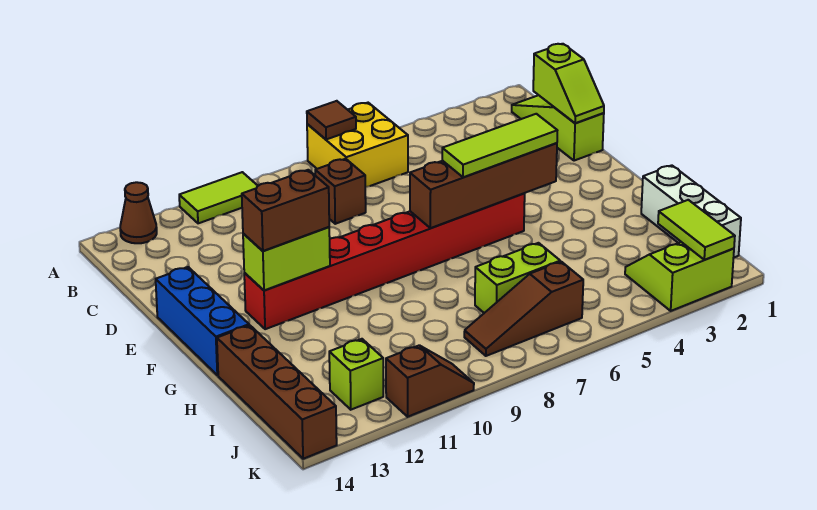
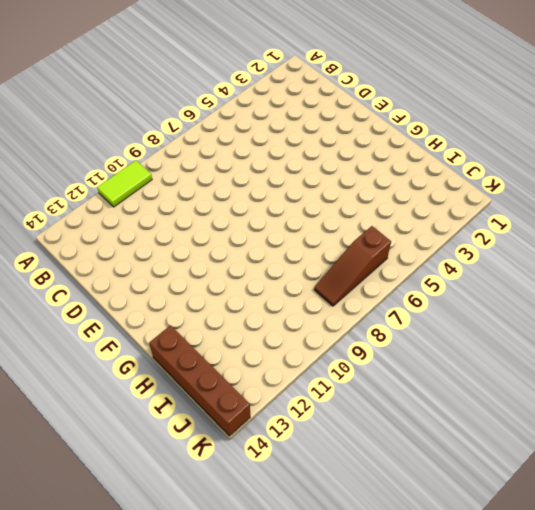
none -> yellow brick A6:B7 level 1
none -> brown cone A13 level 1
none -> lime slope B1:D1 level 1 top D

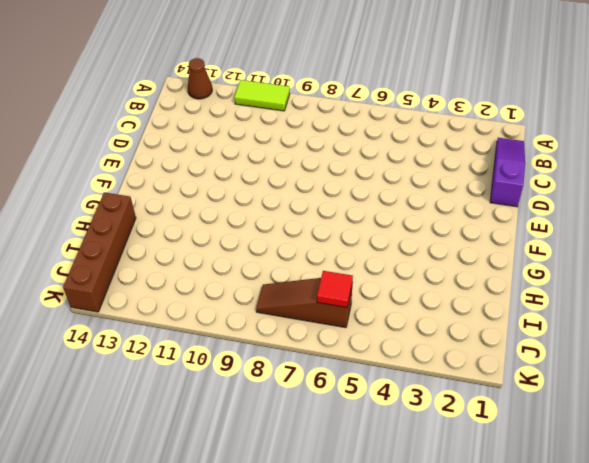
purple slope B1:D1 level 1 top D -> lime slope B1:D1 level 1 top D
red tile J6 level 2 -> none
none -> yellow brick A6:B7 level 1
none -> brown brick C8 level 1
none -> blue brick E14:G14 level 1

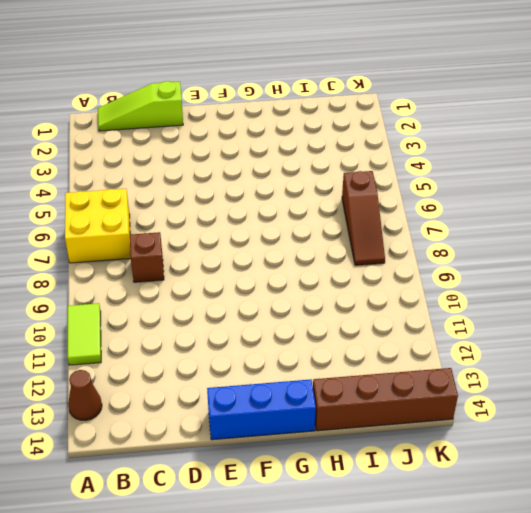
none -> red brick F5:F12 level 1
none -> white brick H1:J1 level 1
none -> lime brick I6:I7 level 1

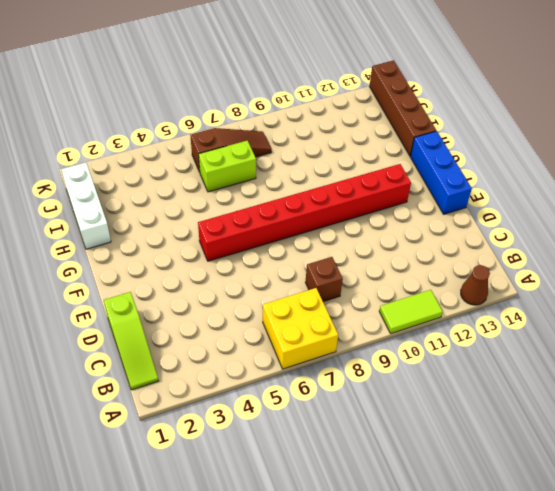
none -> lime slope J2:K3 level 1 top K
none -> lime brick J12 level 1
none -> brown slope K10:K11 level 1 top 11

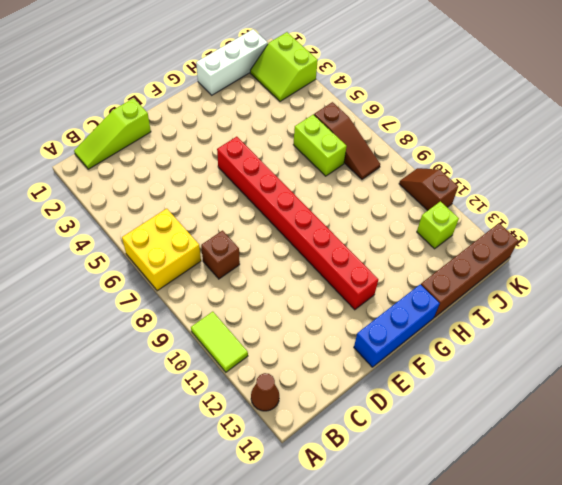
none -> brown tile A7 level 2
none -> lime slope C1:D1 level 2 top C
none -> brown brick F4:F7 level 2

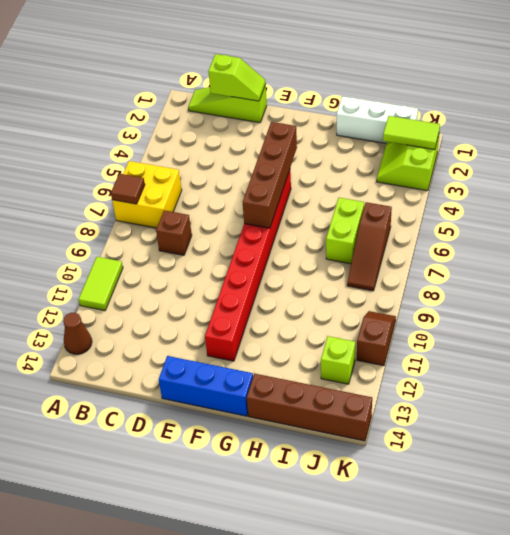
none -> lime brick F11:F12 level 2
none -> lime tile F4:F6 level 3
none -> brown brick F11:F12 level 3

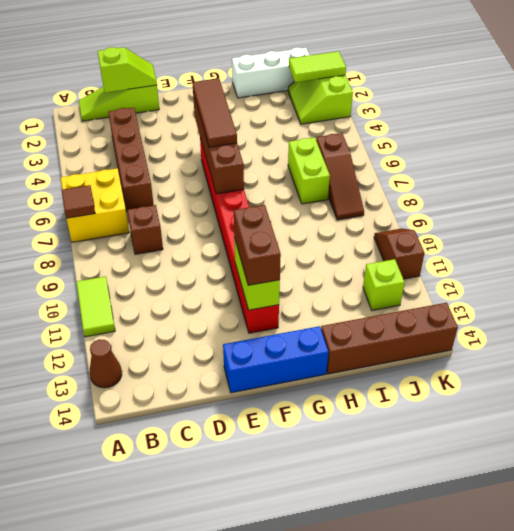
brown brick C3:C6 level 1 -> none
brown tile F4:F6 level 3 -> lime tile F4:F6 level 3

